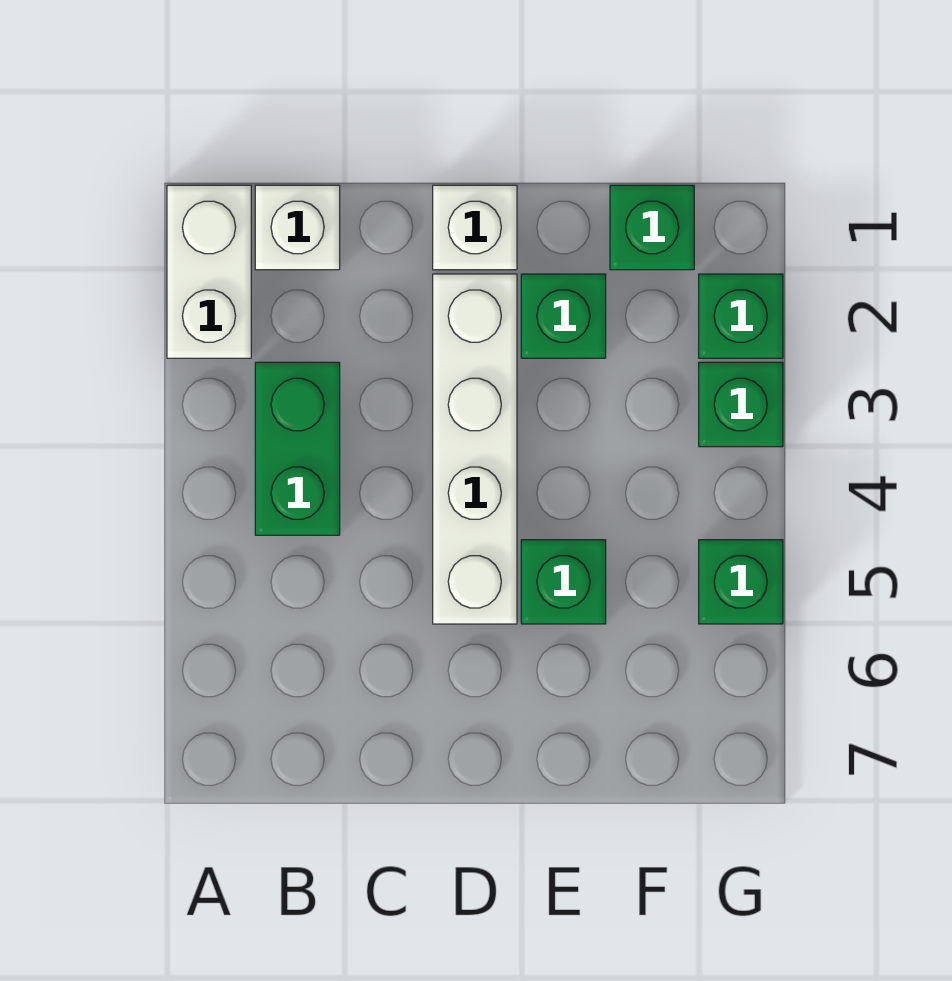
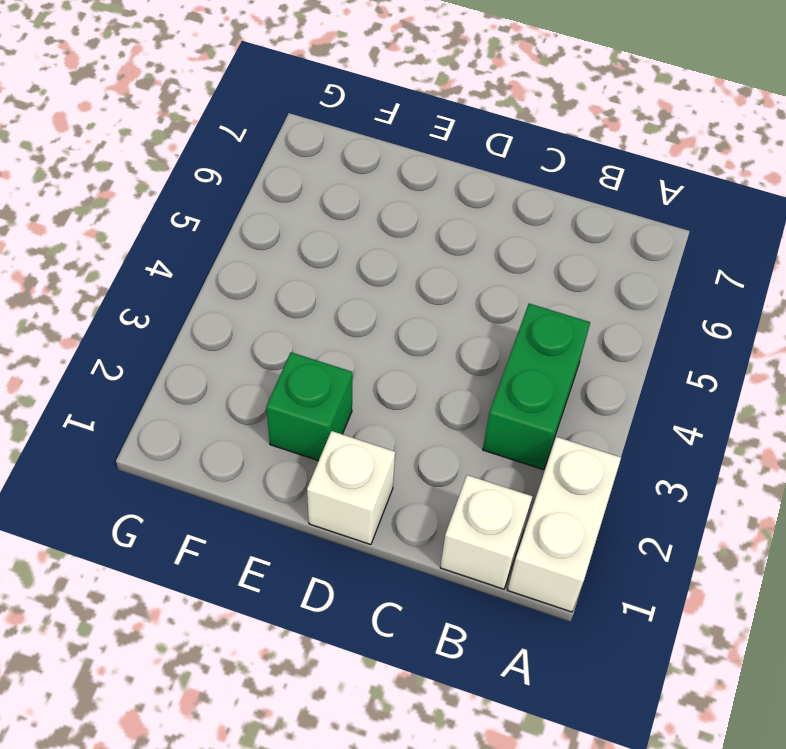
none -> white brick D2:D5 level 1
none -> green brick E5 level 1

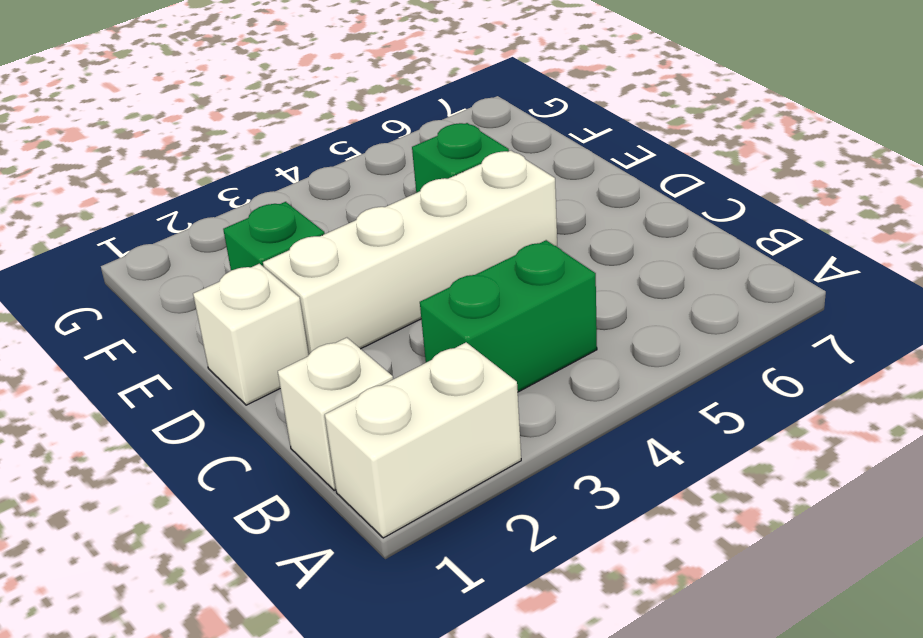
none -> green brick F1 level 1
none -> green brick G2 level 1

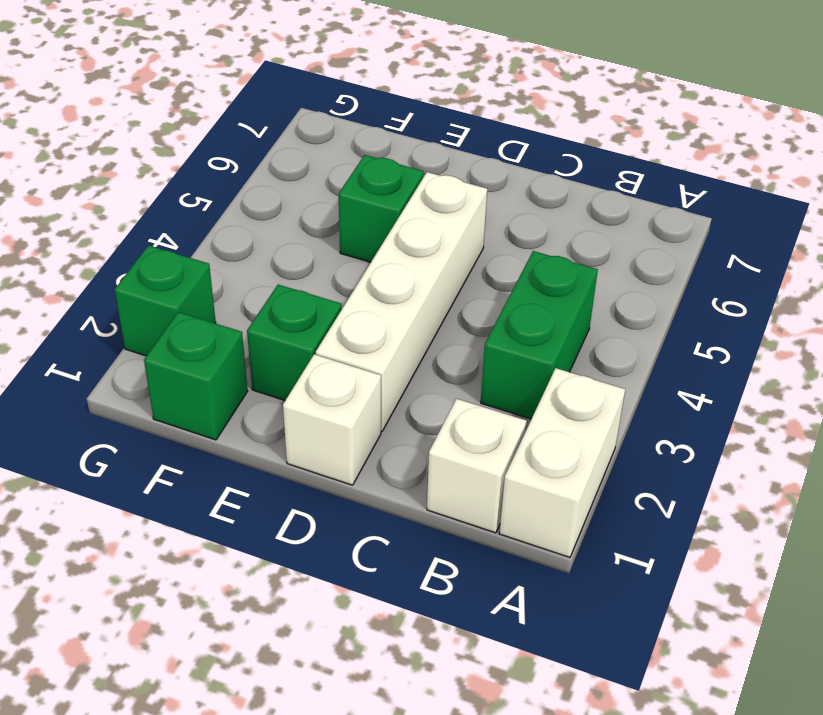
none -> green brick G3 level 1
none -> green brick G5 level 1

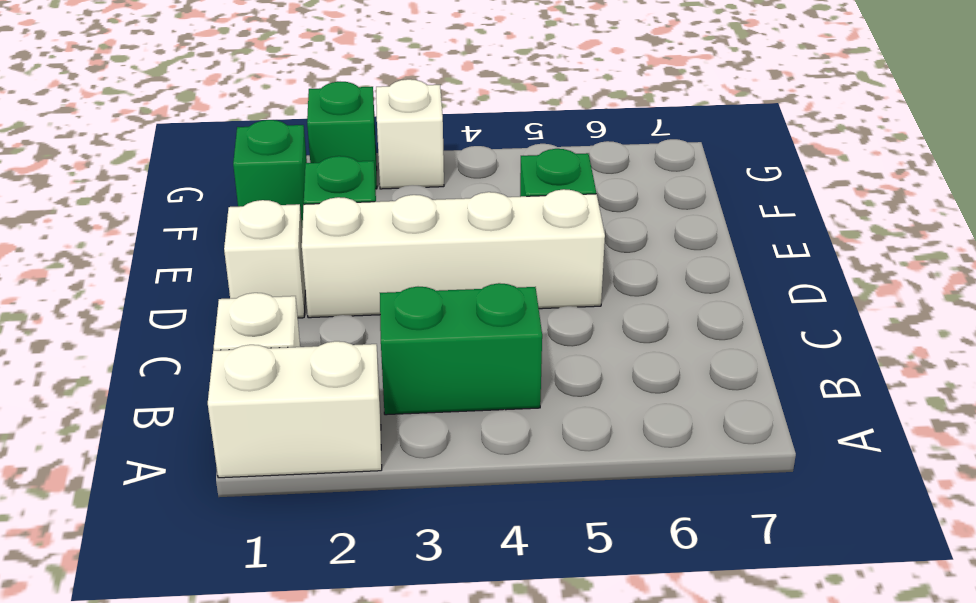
white brick G3 level 1 -> green brick G3 level 1
none -> green brick G5 level 1

